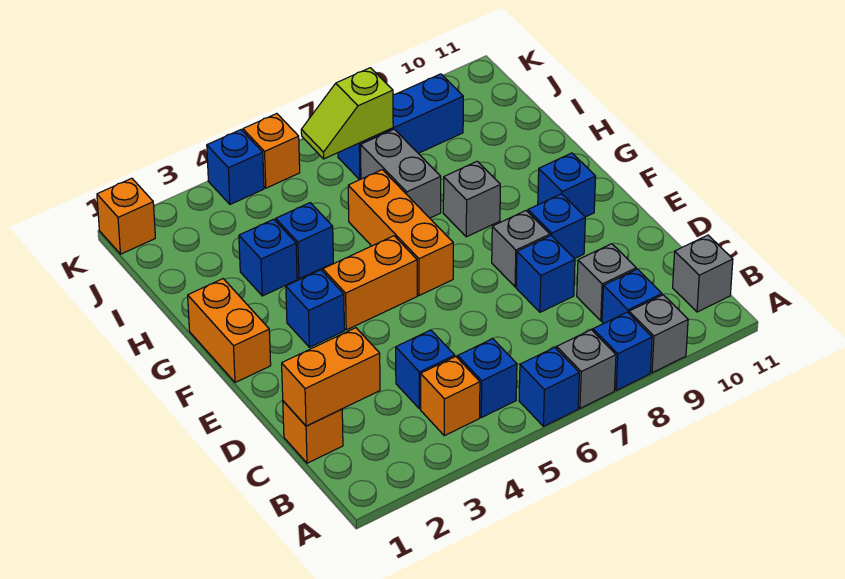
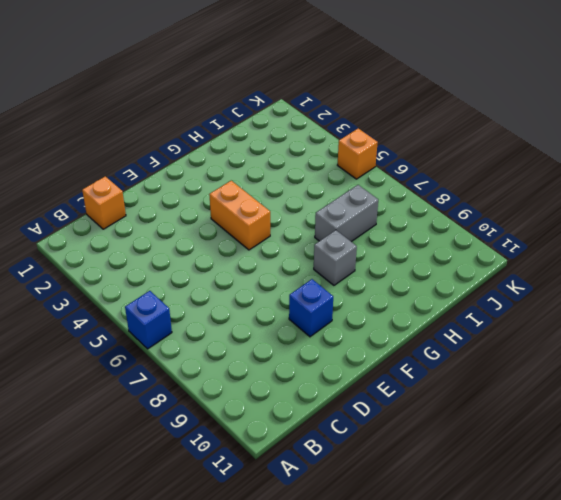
none -> grey brick A7 level 1
none -> blue brick A8 level 1
none -> grey brick A9 level 1

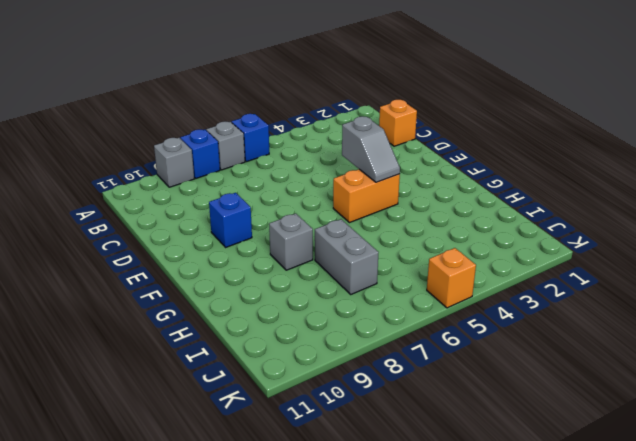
grey slope E4:F4 level 2 top E -> none
none -> orange brick B4 level 1
none -> blue brick B5 level 1
none -> blue brick B9 level 1

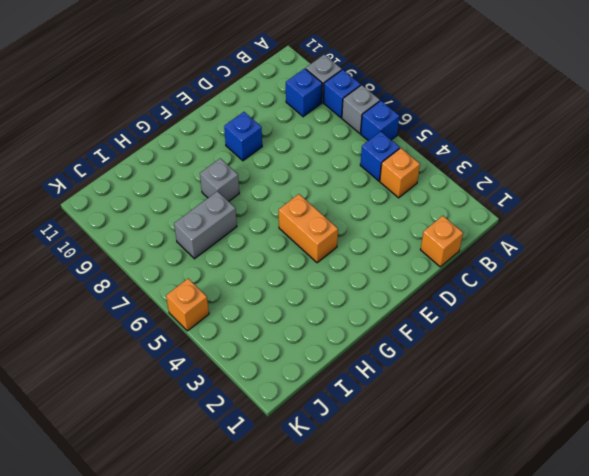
none -> grey brick B11 level 1
none -> blue brick C4 level 1
none -> grey brick C9 level 1

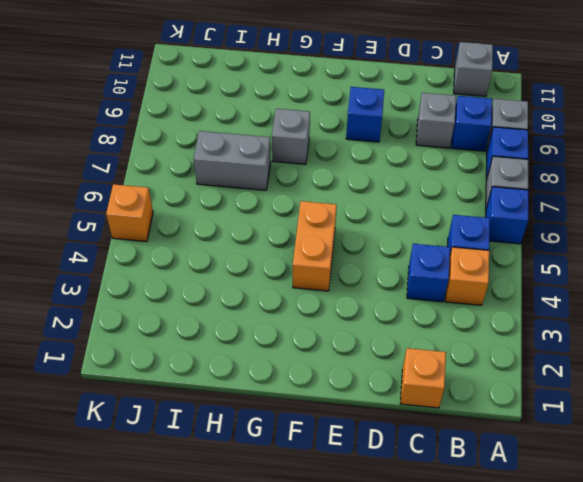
none -> blue brick D8 level 1
none -> grey brick E8 level 1
none -> orange brick F1:G1 level 1

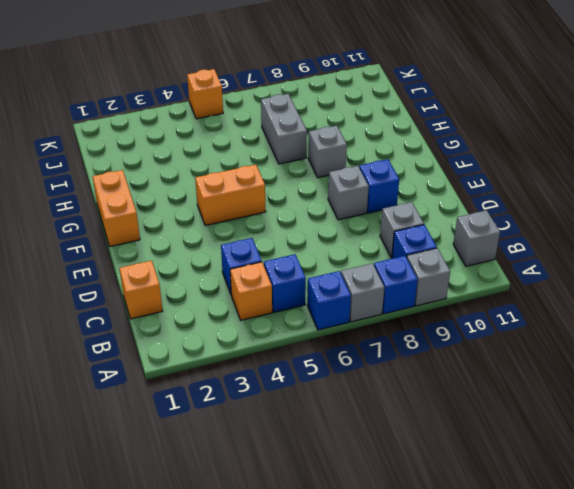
none -> blue brick D8 level 1
none -> blue brick F3 level 1
none -> orange brick F6:H6 level 1

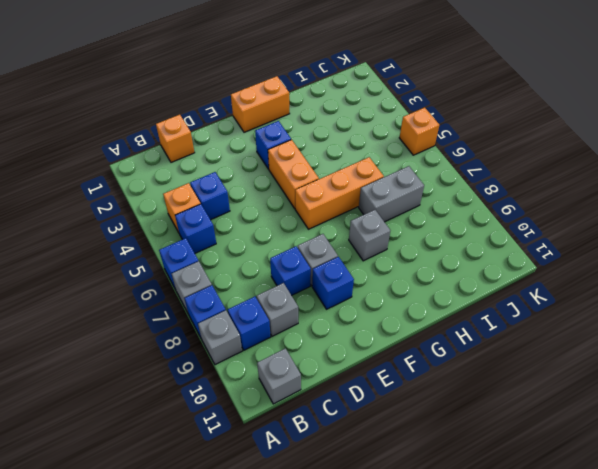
none -> blue brick F10 level 1
none -> blue brick H3 level 1
none -> blue brick H4 level 1

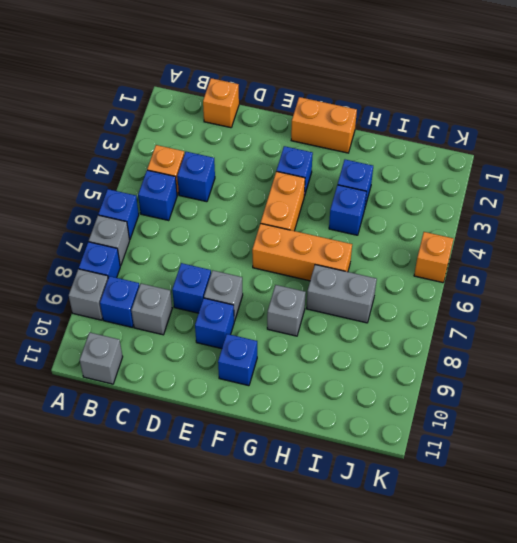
none -> blue brick J7:J9 level 1
none -> orange brick K1 level 1
none -> blue brick K4 level 1

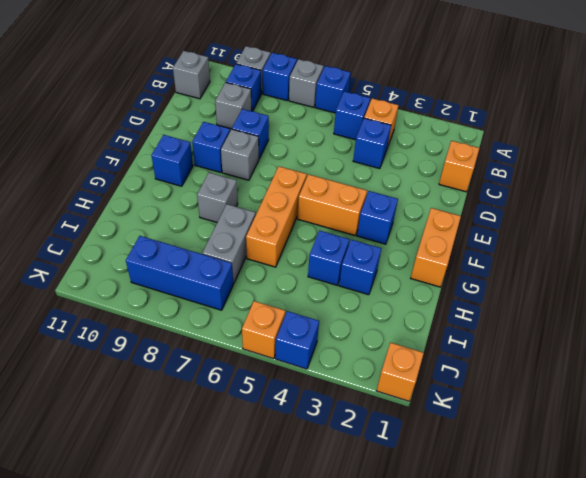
none -> orange brick C1:C2 level 2
none -> lime slope J6:J7 level 2 top 7

